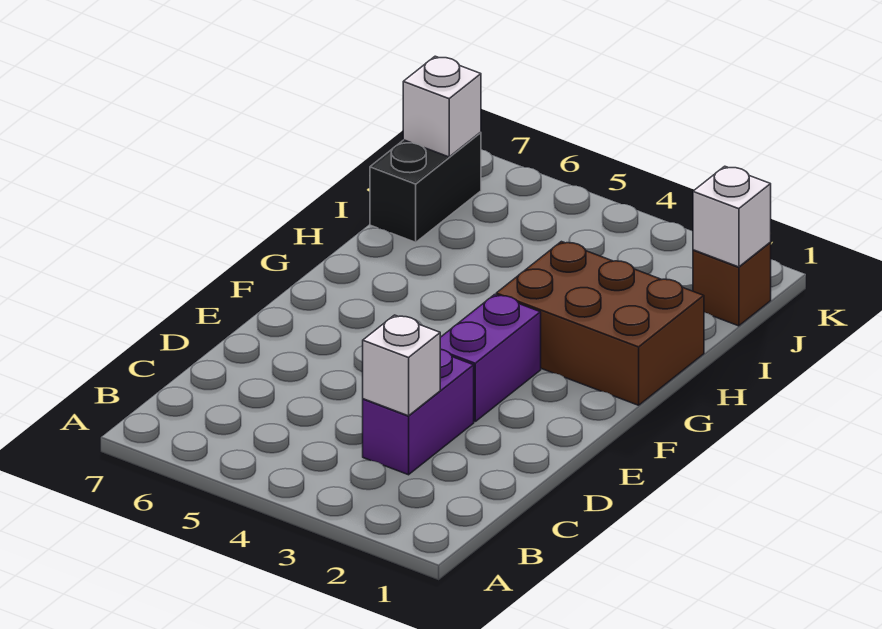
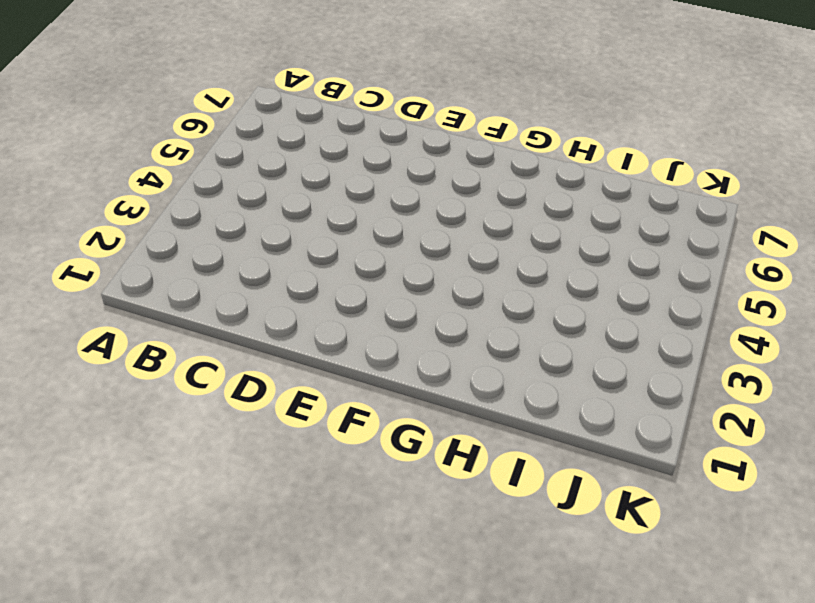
none -> purple brick C3:D3 level 1
none -> purple brick E3:F3 level 1

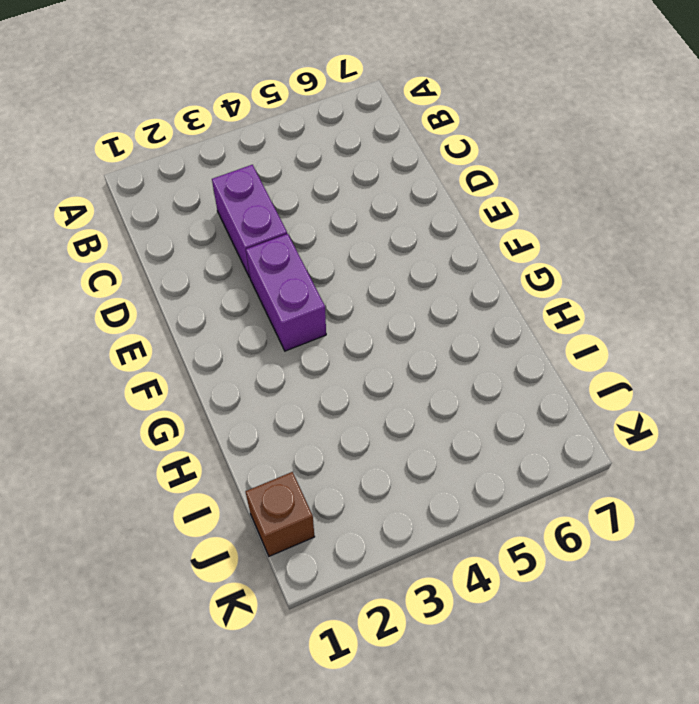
none -> brown brick G1:H3 level 1
none -> black brick I7:J7 level 1

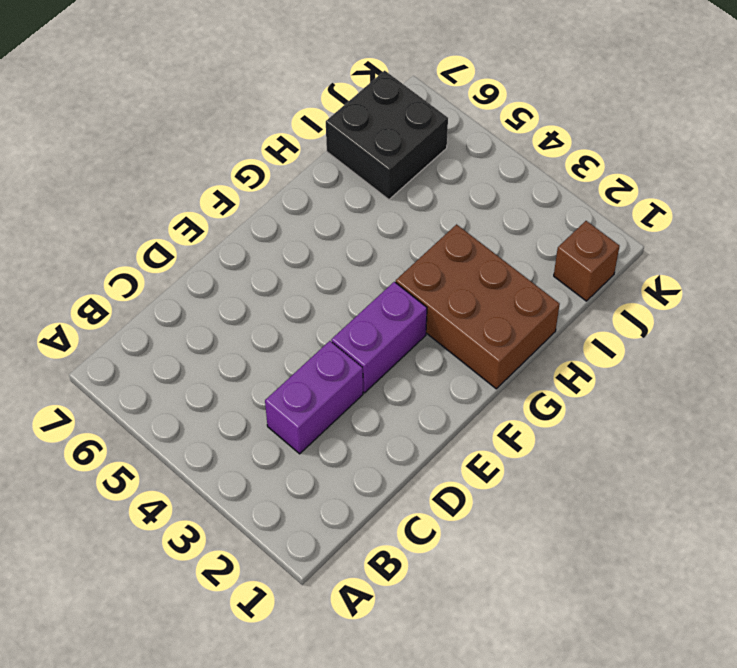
black brick I6:J7 level 1 -> black brick I7:J7 level 1
none -> white brick C3 level 2
none -> white brick J1 level 2

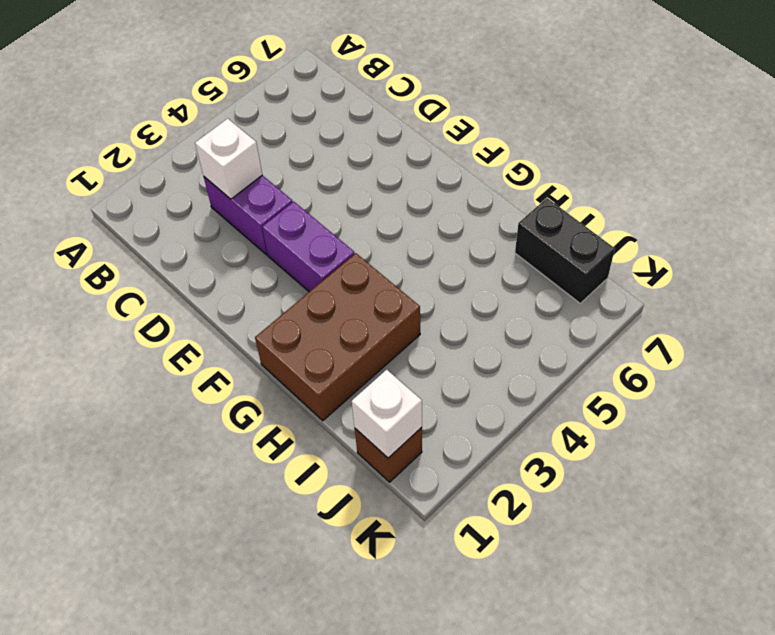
none -> white brick J7 level 2

